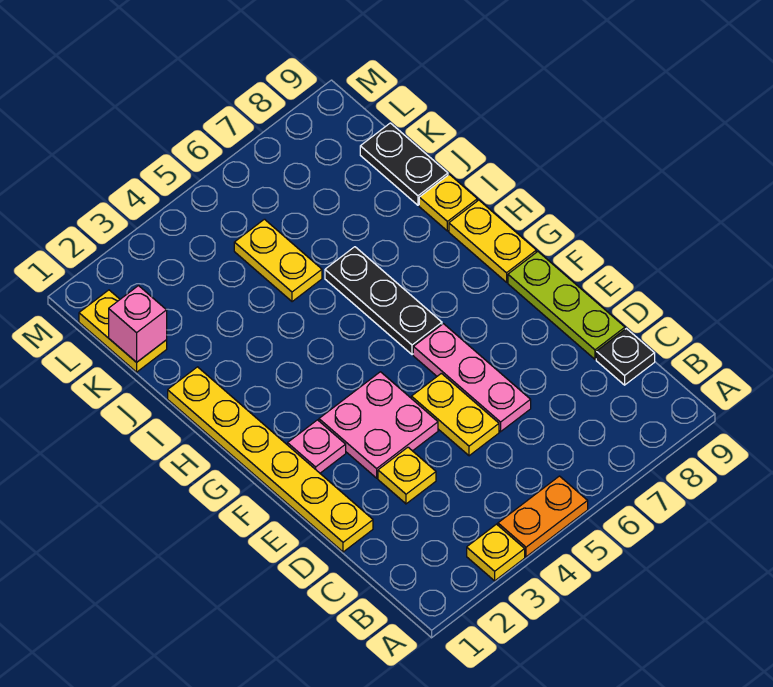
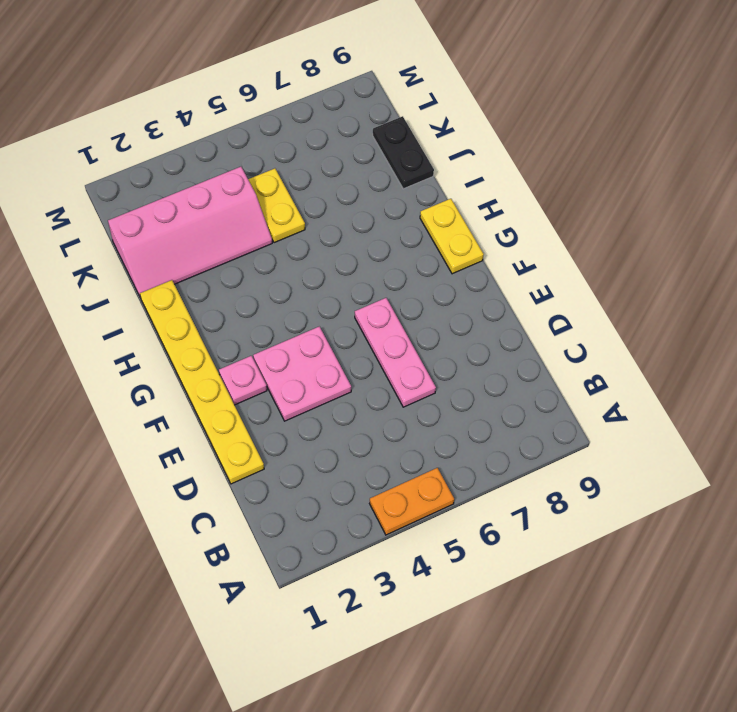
pink slope J1:K4 level 1 top K -> yellow plate K1:L1 level 1
none -> yellow plate A3 level 1
none -> black plate C9 level 1
none -> yellow plate D3 level 1

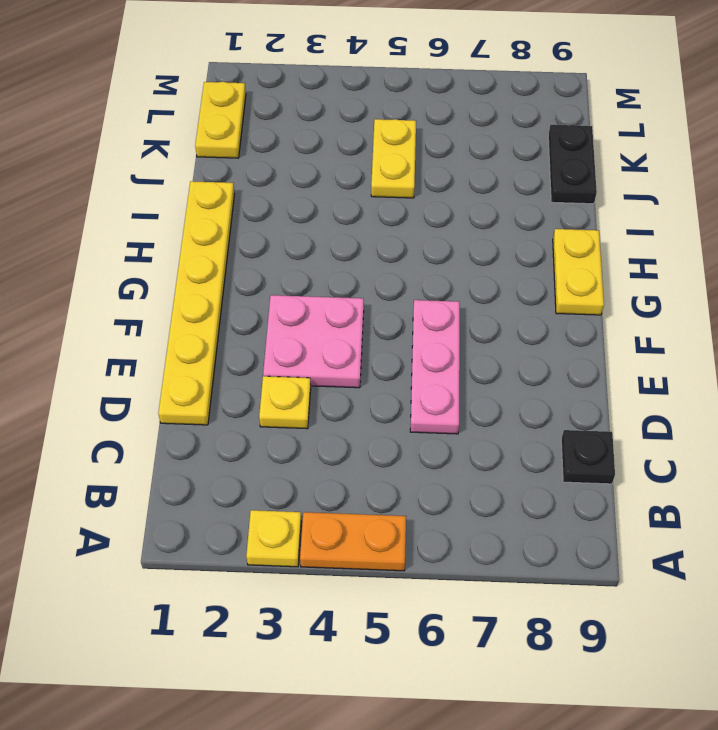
none -> yellow plate D5:E5 level 1
none -> lime plate D9:F9 level 1
none -> pink plate F2 level 1

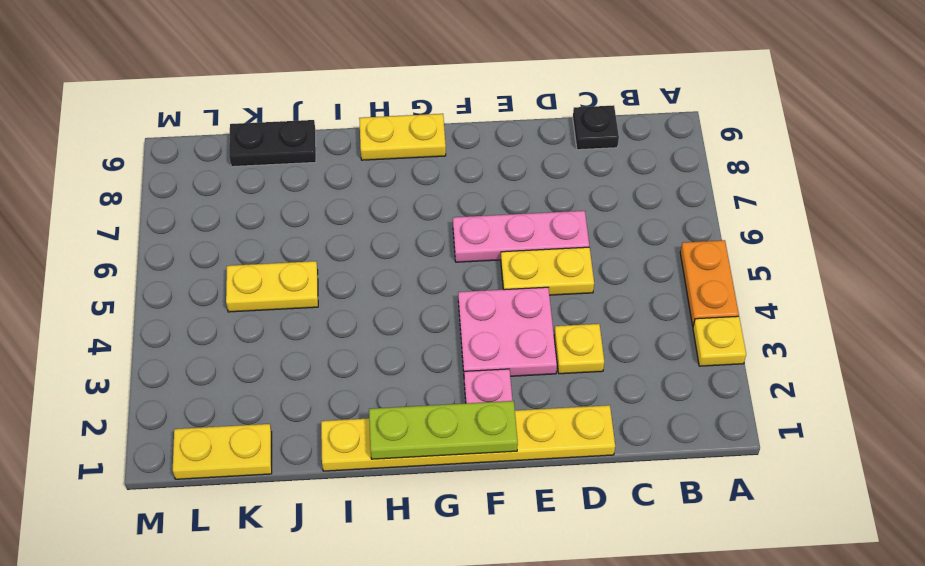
lime plate F1:H1 level 2 -> lime plate D9:F9 level 1
none -> black plate G6:I6 level 1
none -> yellow plate I9 level 1
none -> pink brick K1 level 2

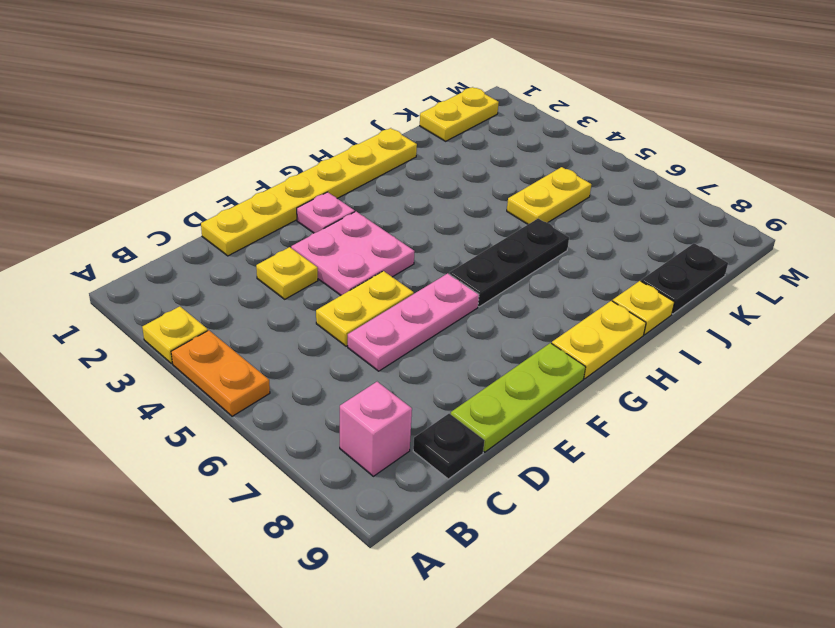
pink brick B8 level 1 -> pink brick K1 level 2

